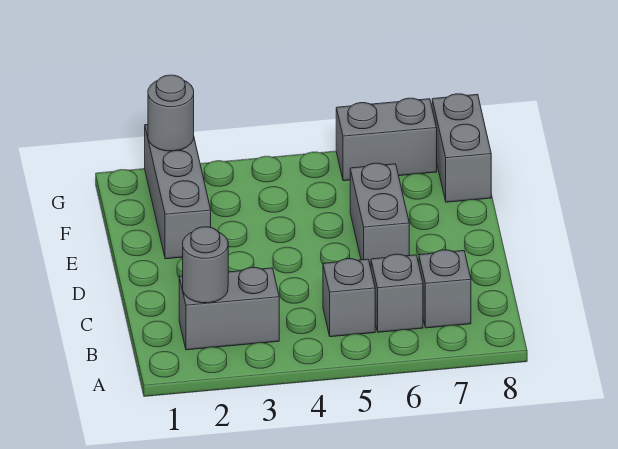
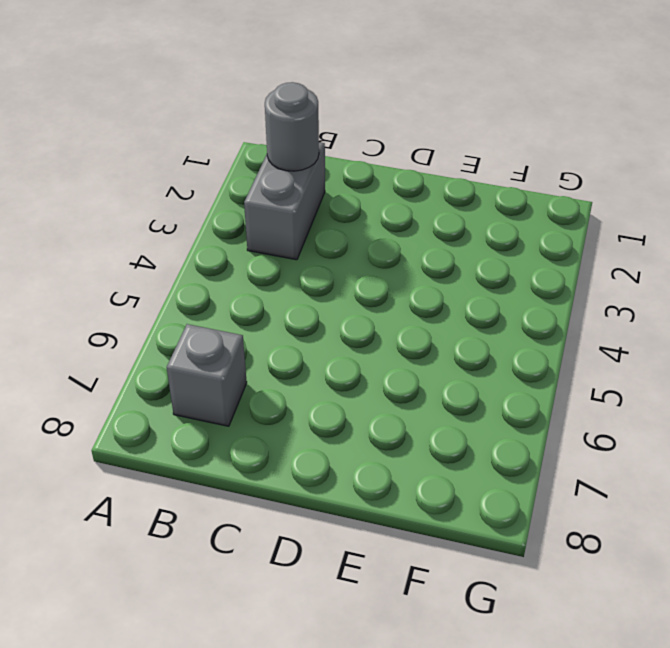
none -> grey brick B5 level 1
none -> grey brick B6 level 1

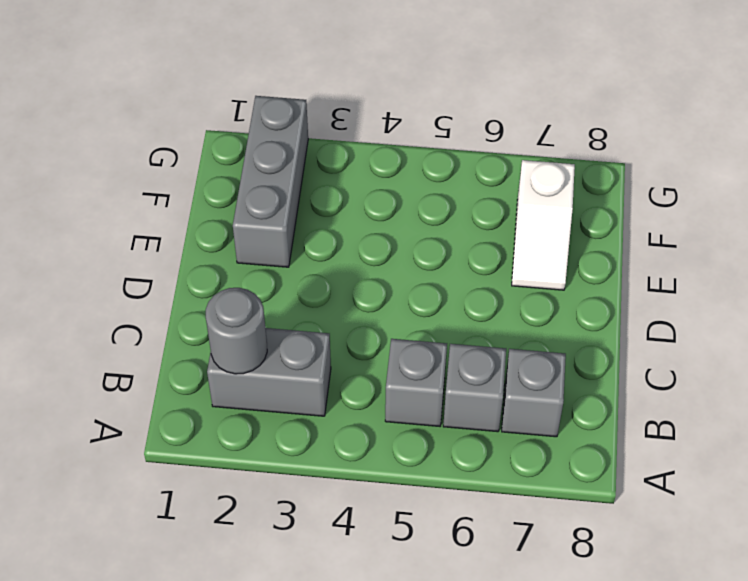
white slope E7:F7 level 1 top F -> none
none -> grey brick D6:E6 level 1
none -> grey brick F8:G8 level 1

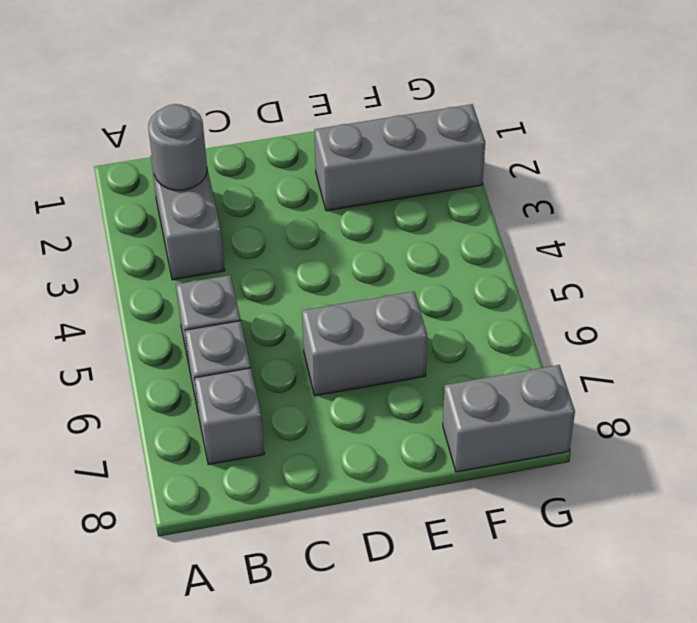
none -> grey brick G6:G7 level 1
none -> grey round brick G2 level 2

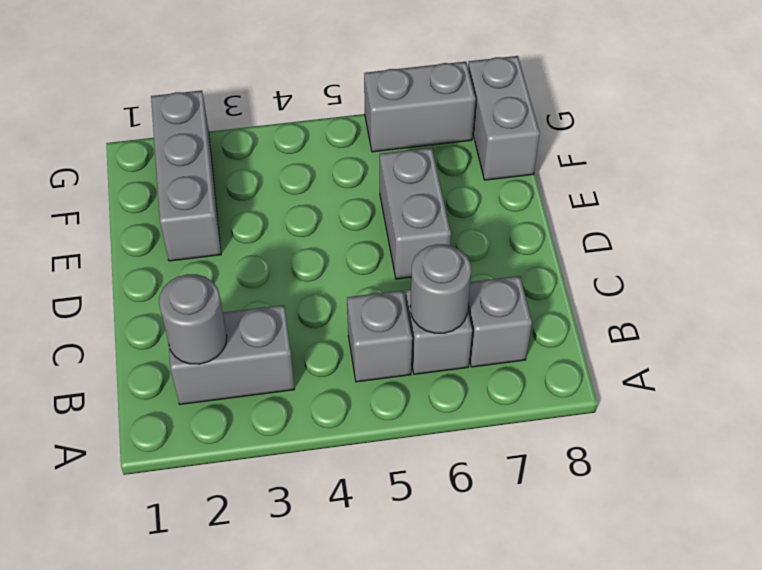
grey round brick B6 level 2 -> grey round brick G2 level 2

